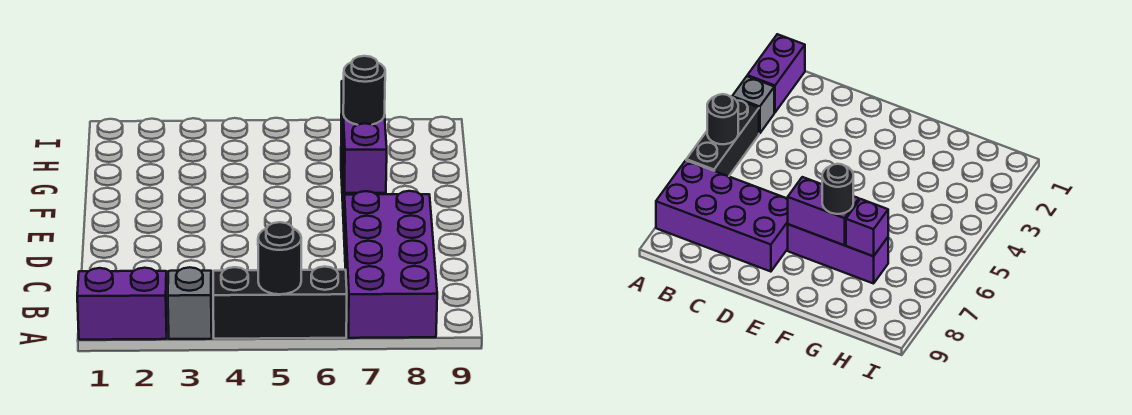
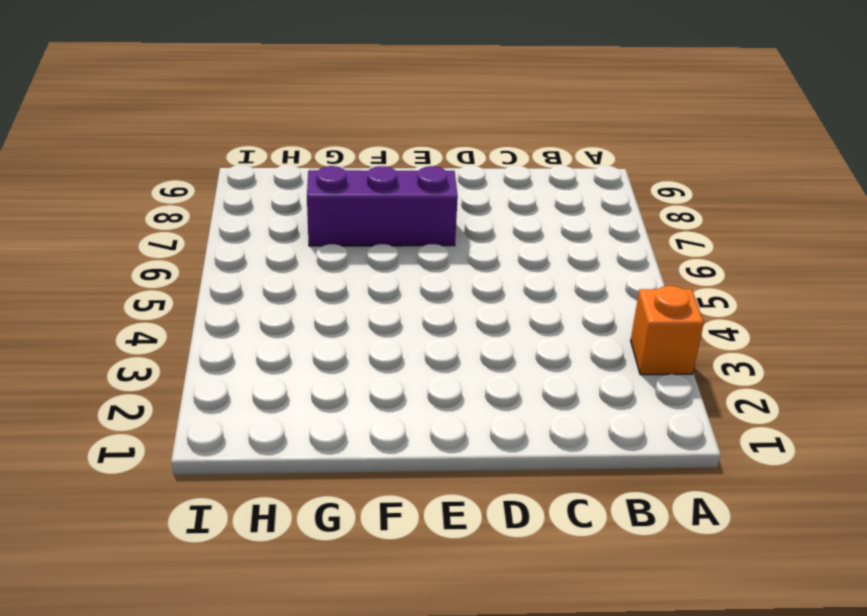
orange brick A3 level 1 -> grey brick A3 level 1
none -> purple brick A1:A2 level 1
none -> black brick A4:A6 level 1

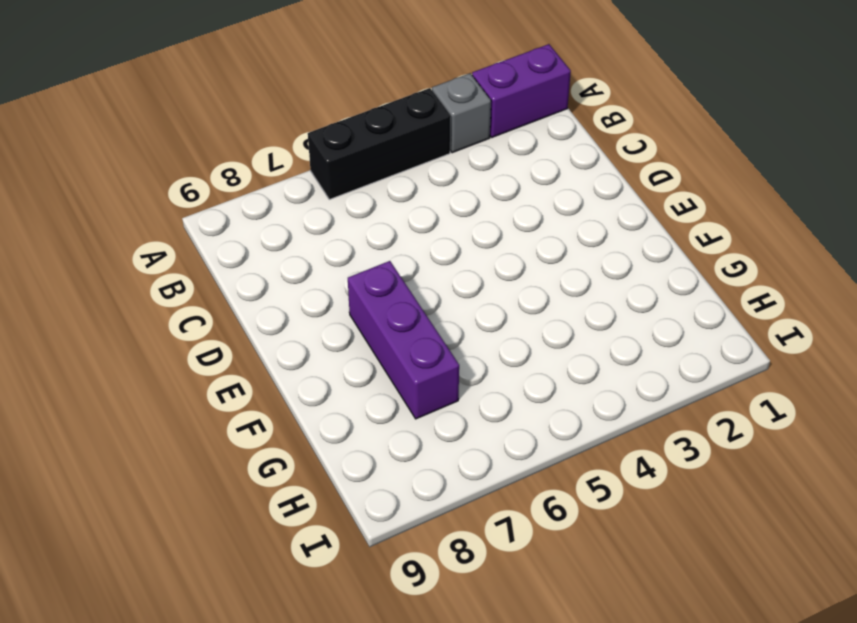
none -> purple brick A7:D8 level 1
none -> black round brick A5 level 2

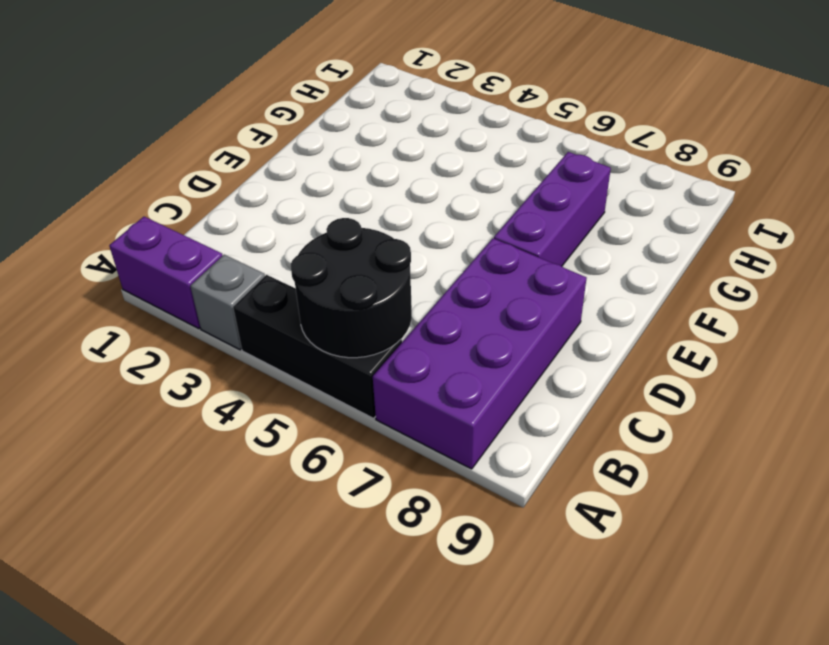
black round brick A5:B6 level 2 -> black round brick A5 level 2
none -> purple brick E7:F7 level 2
none -> purple brick G7 level 2

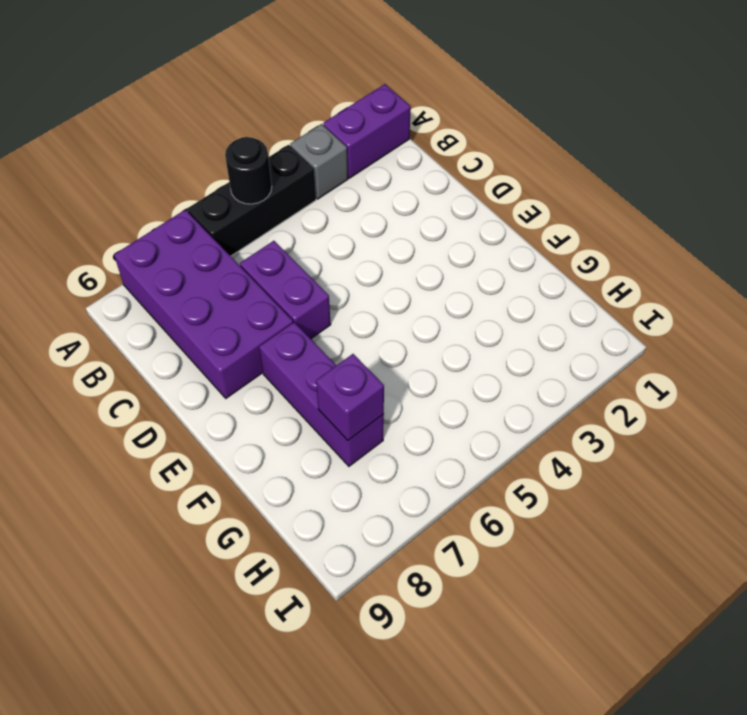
purple brick C6:D6 level 1 -> purple brick E7:F7 level 2
none -> black round brick F7 level 3

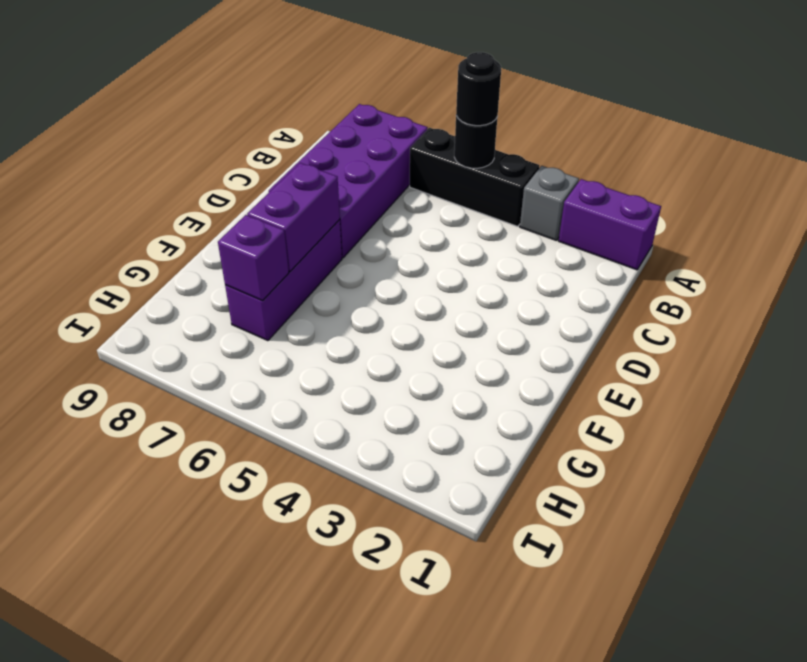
black round brick A5 level 3 -> black round brick F7 level 3

